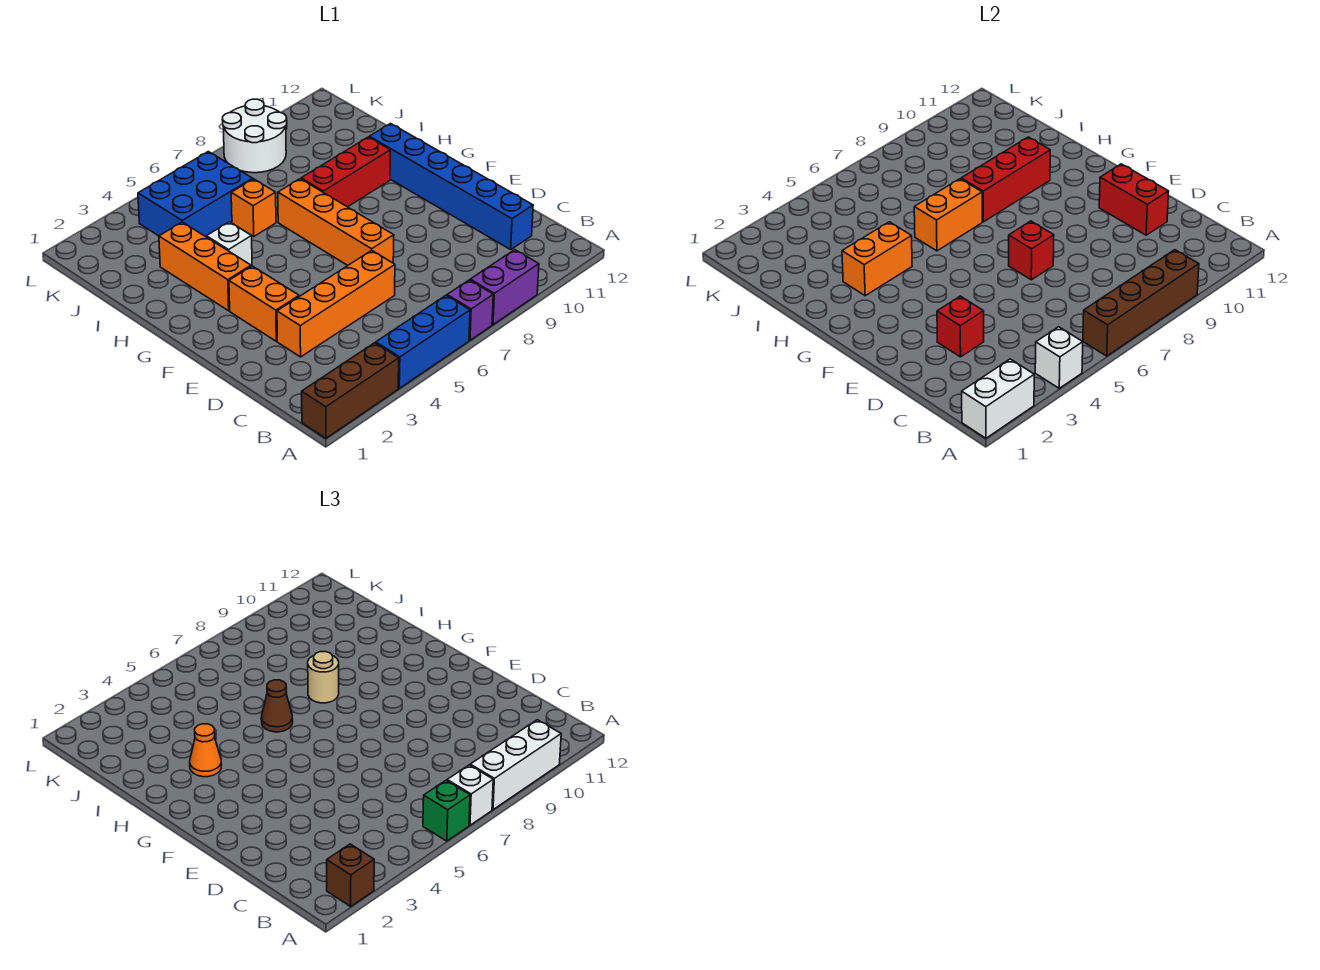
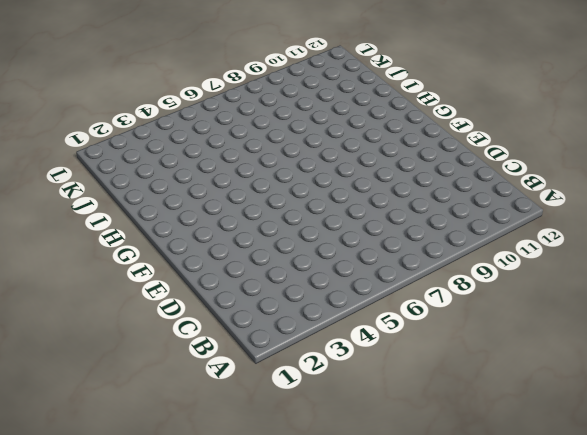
none -> brown brick A1:A3 level 1
none -> blue brick A4:A6 level 1
none -> purple brick A7 level 1
none -> purple brick A8:A9 level 1

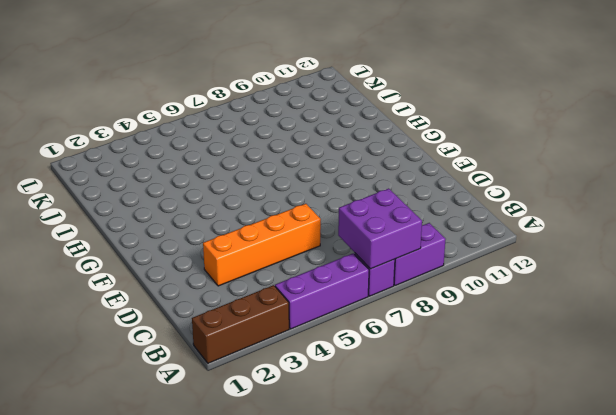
purple brick A4:A6 level 1 -> blue brick A4:A6 level 1
purple brick A7:B8 level 2 -> brown brick A6:A9 level 2
none -> blue brick C11:H11 level 1
none -> orange brick E3:F3 level 1
none -> orange brick E7:H7 level 1
none -> orange brick G3:I3 level 1

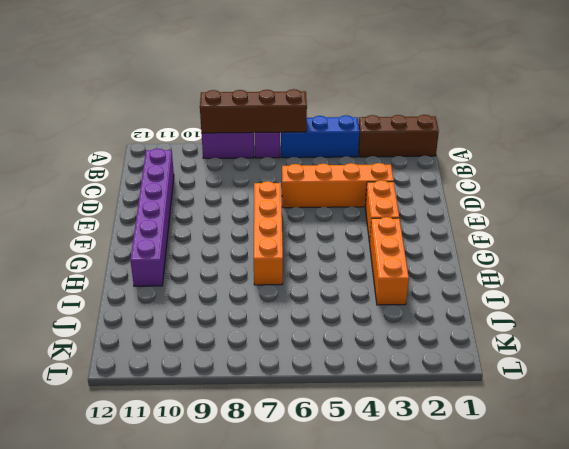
purple brick C11:H11 level 1 -> blue brick C11:H11 level 1
none -> white brick H4 level 1
none -> red brick H8:H10 level 1
none -> orange brick I6 level 1
none -> blue brick J4:K6 level 1

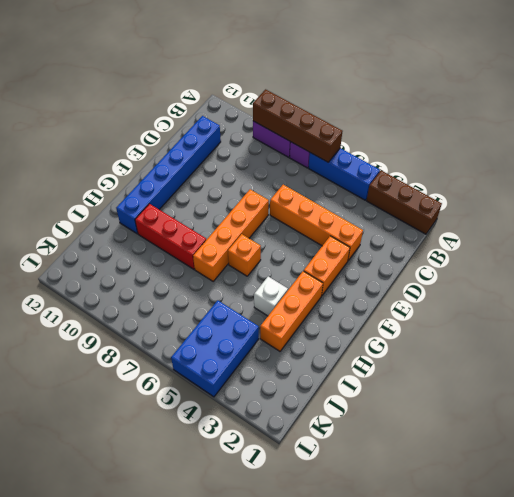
orange brick G6 level 1 -> orange brick I6 level 1
blue brick J4:L5 level 1 -> blue brick J4:K6 level 1
none -> white round brick K8:L9 level 1
none -> white brick A1:A2 level 2
none -> white brick A4 level 2
none -> red brick D3 level 2

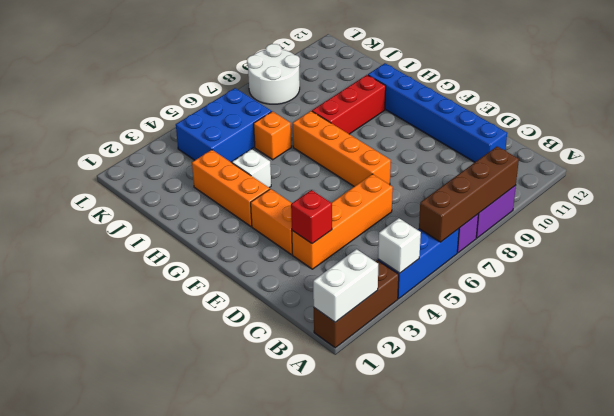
none -> red brick D11:E11 level 2
none -> red brick E7 level 2
none -> orange brick H3:H4 level 2
none -> orange brick H6:H7 level 2

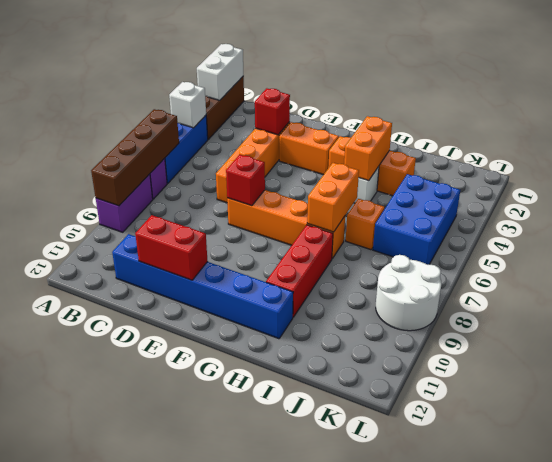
none -> red brick H8:H10 level 2
none -> brown brick A2 level 3
none -> green brick A6 level 3
none -> white brick A7 level 3

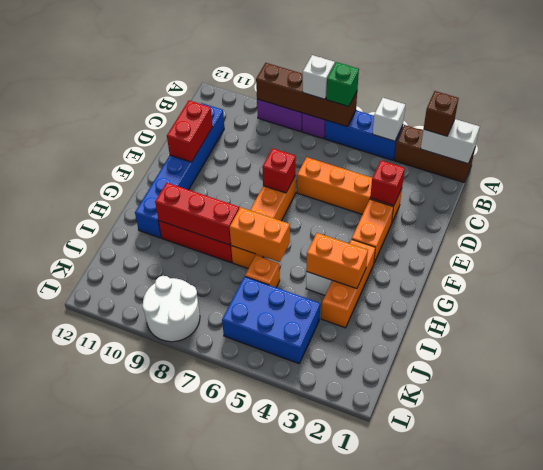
none -> white brick A8:A10 level 3
none -> orange cone H3 level 3
none -> brown cone H6 level 3
none -> tan round brick H8 level 3

